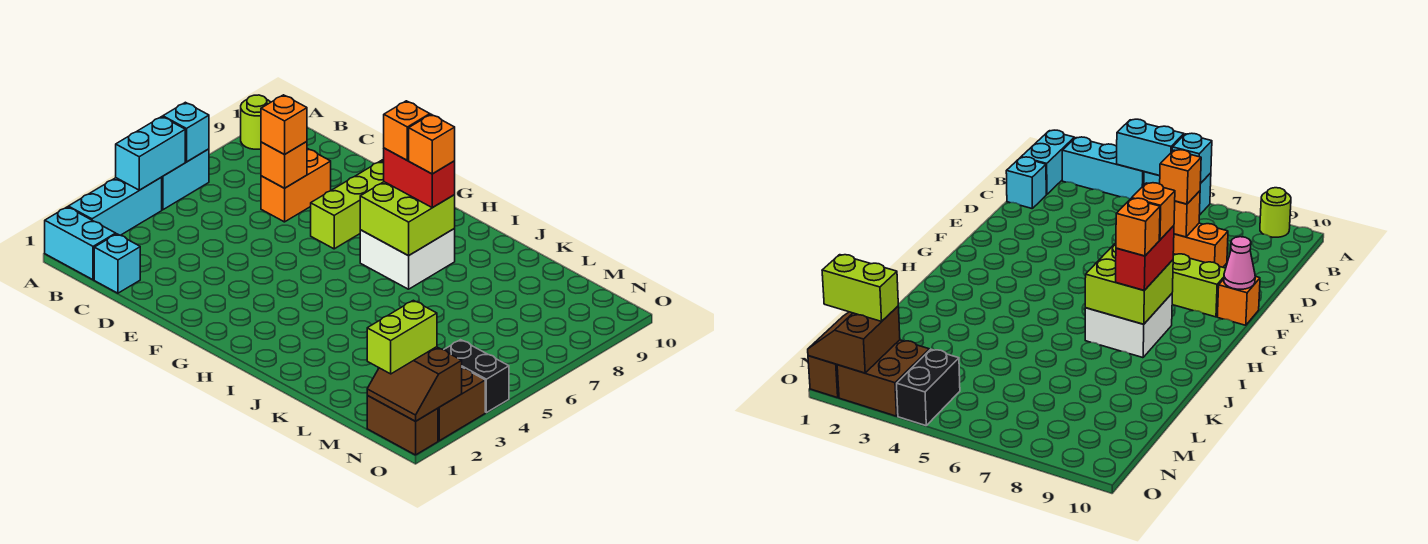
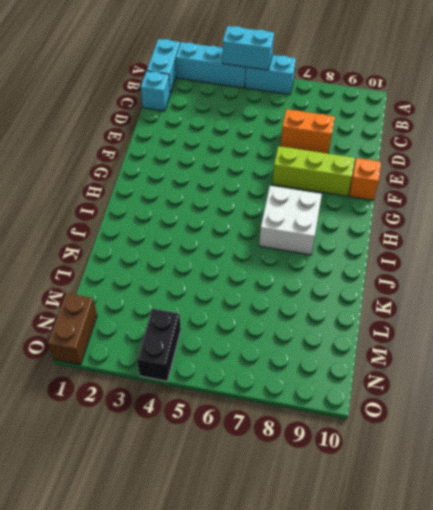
none -> lime round brick A9 level 1
none -> brown brick N2:O3 level 1
none -> cyan brick A6 level 2

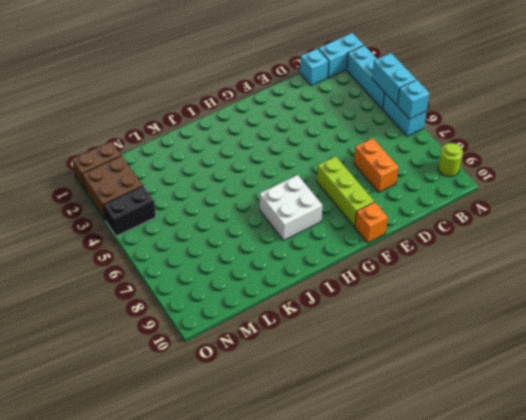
none -> orange brick D7 level 2
none -> pink cone F10 level 2
none -> lime brick H7:I8 level 2

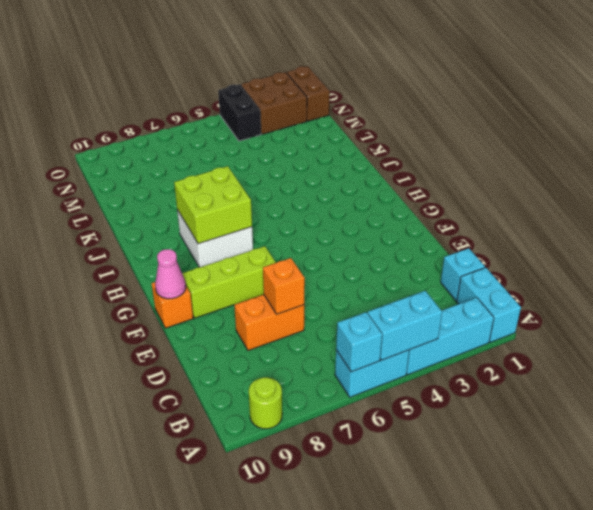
none -> brown slope N1:O2 level 2 top 2
none -> orange brick D7 level 3
none -> red brick H8:I8 level 3

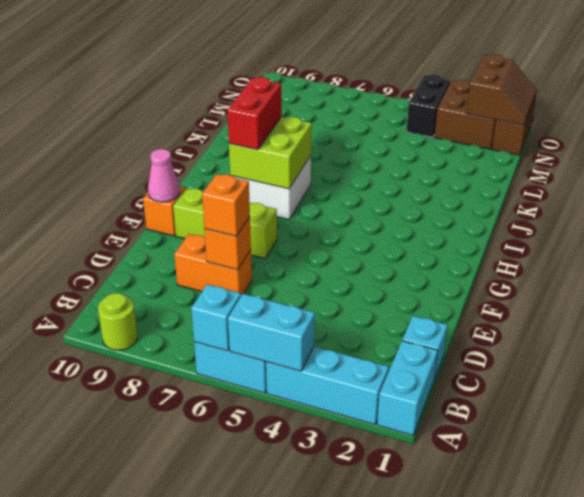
none -> lime brick N1:N2 level 3
none -> orange brick H8 level 4
none -> orange brick I8 level 4

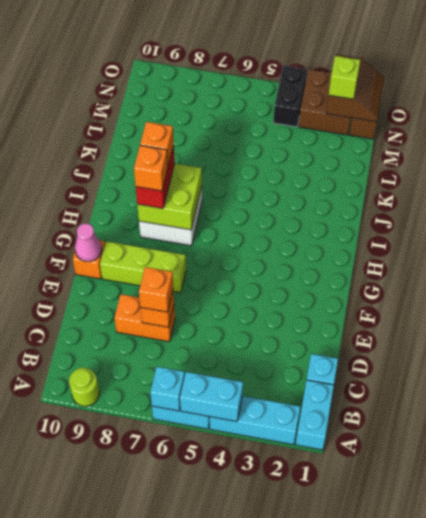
lime brick N2 level 3 -> lime brick N1:N2 level 3

